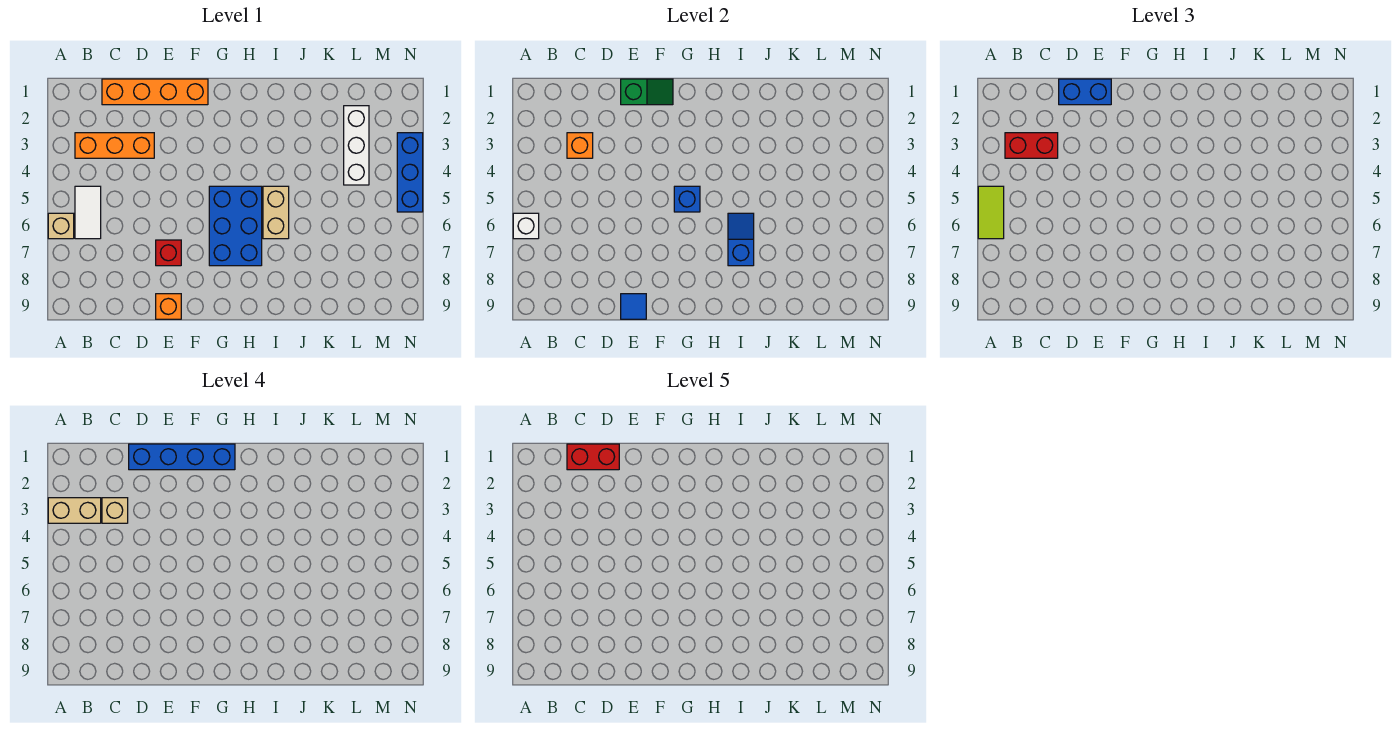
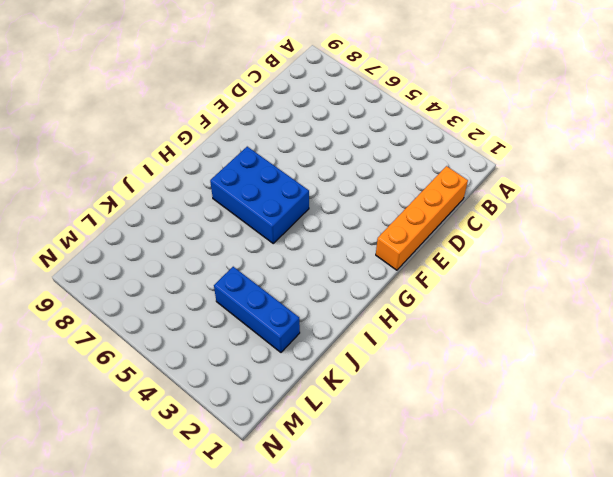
blue brick K2:K4 level 1 -> blue brick N3:N5 level 1
none -> tan brick A6 level 1
none -> orange brick B3:D3 level 1
none -> white tile B5:B6 level 1

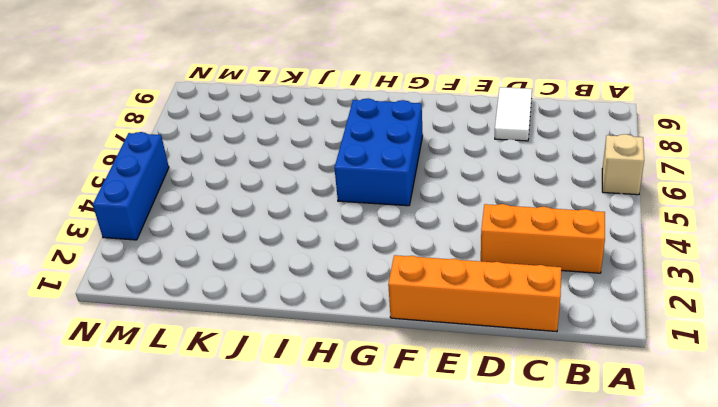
white tile D8:D9 level 1 -> white tile B5:B6 level 1
none -> red brick E7 level 1
none -> orange brick E9 level 1
none -> tan brick I5:I6 level 1

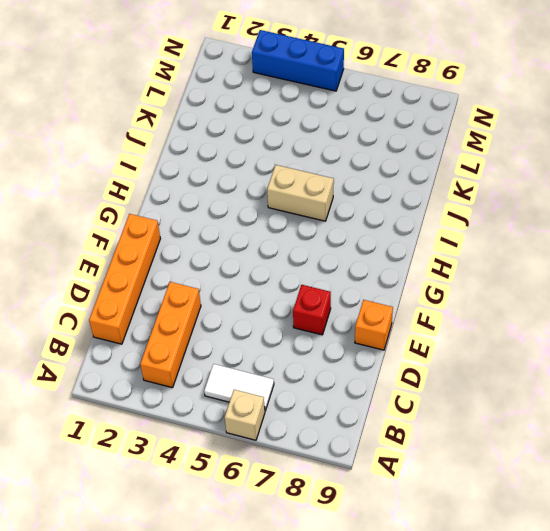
none -> blue brick G5:H7 level 1
none -> white brick L2:L4 level 1
none -> white brick A6 level 2

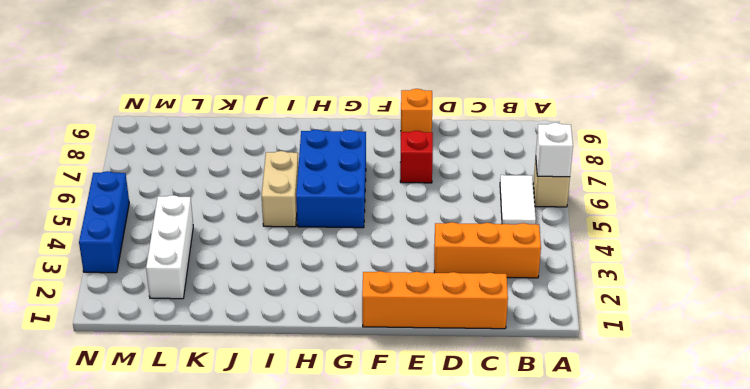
none -> orange brick C3 level 2
none -> green slope E1:F1 level 2 top E
none -> blue tile E9 level 2

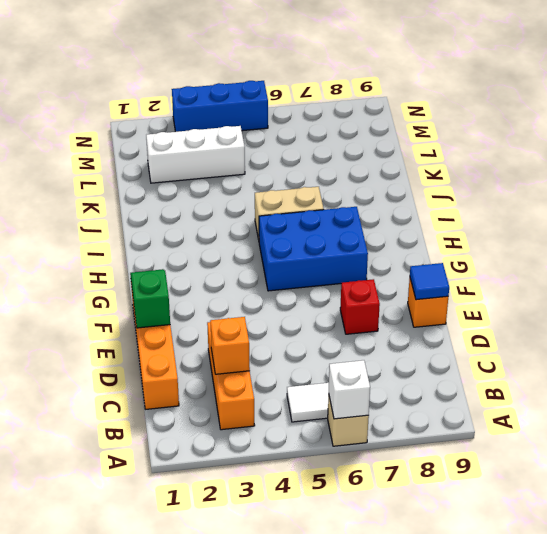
none -> blue brick G5 level 2
none -> blue slope I6:I7 level 2 top 7
none -> lime tile A5:A6 level 3

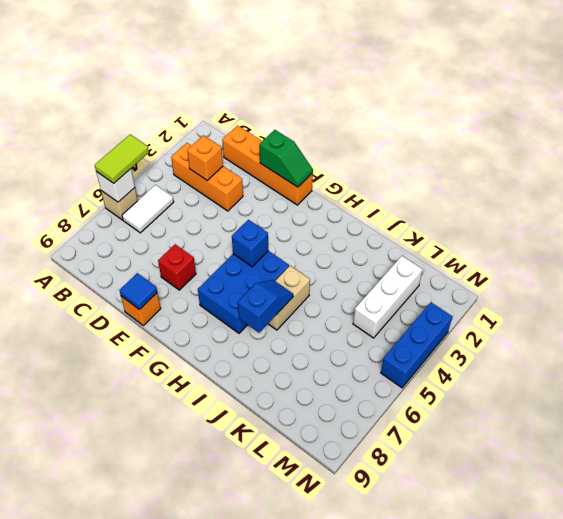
none -> red brick B3:C3 level 3
none -> blue brick D1:E1 level 3
none -> tan brick A3:B3 level 4

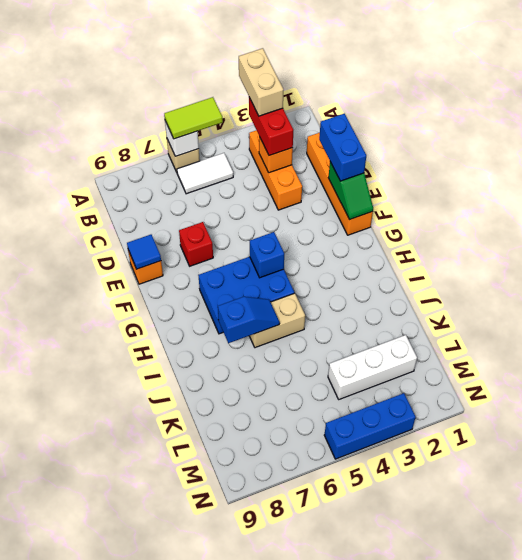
none -> tan brick C3 level 4
none -> blue brick D1:G1 level 4
none -> red brick C1:D1 level 5

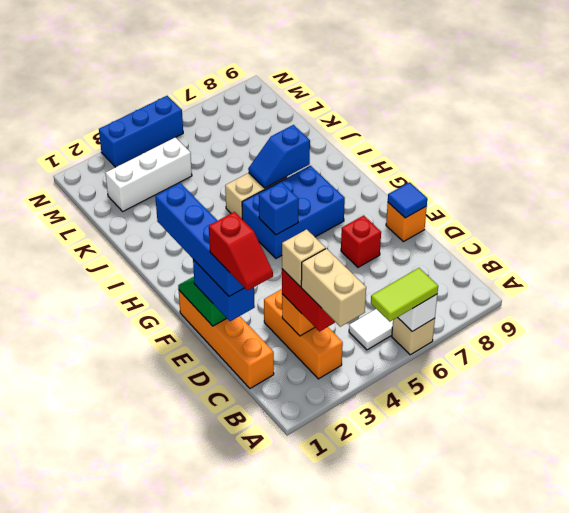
red slope C1:D1 level 5 top D -> red brick C1:D1 level 5

